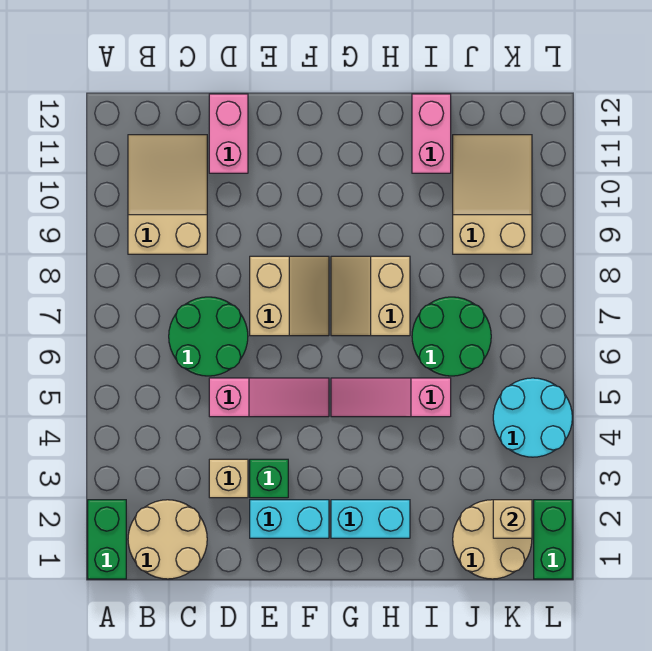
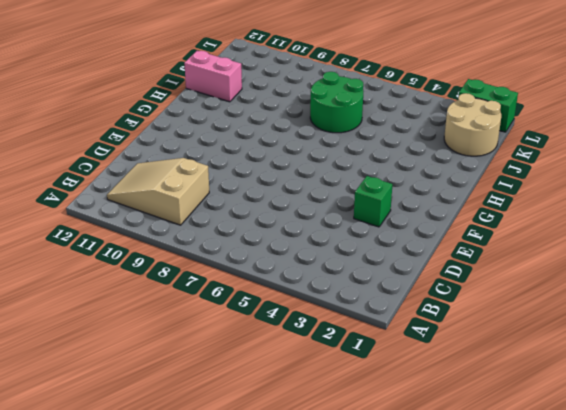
none -> green brick A1:A2 level 1
none -> tan round brick B1:C2 level 1
none -> green round brick C6:D7 level 1

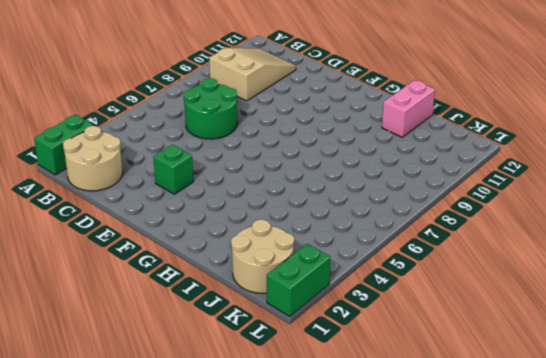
none -> tan brick D3 level 1
none -> pink slope D5:F5 level 1 top D
none -> pink brick D11:D12 level 1

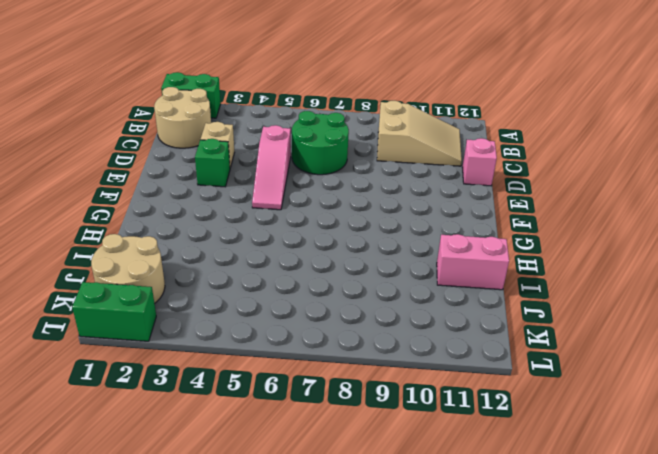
pink brick D12 level 1 -> pink brick D11:D12 level 1
none -> cyan brick E2:F2 level 1
none -> tan slope E7:F8 level 1 top E
none -> cyan brick G2:H2 level 1

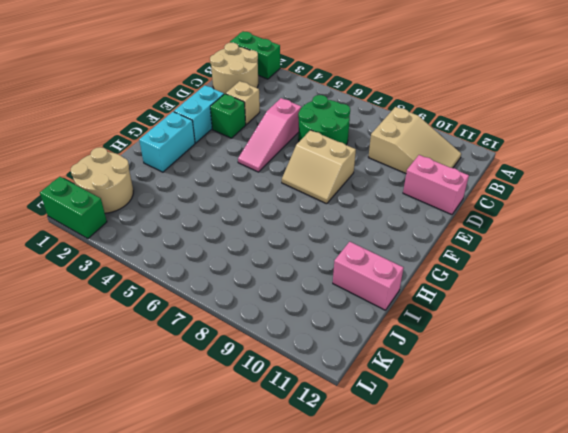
none -> pink slope G5:I5 level 1 top I
none -> tan slope G7:H8 level 1 top H
none -> green round brick I6:J7 level 1

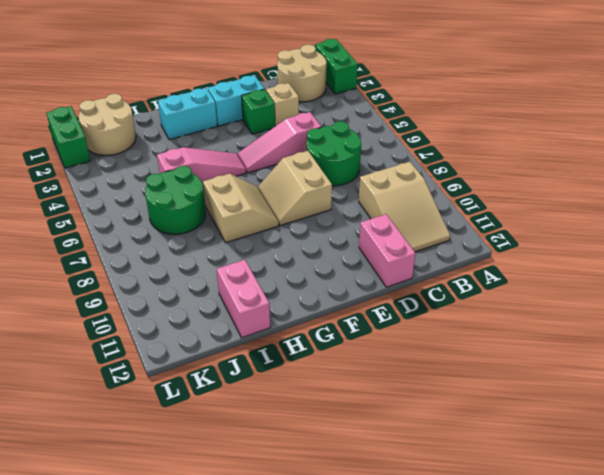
none -> tan slope J9:K11 level 1 top 9
none -> cyan round brick K4:L5 level 1
none -> tan brick K2 level 2

